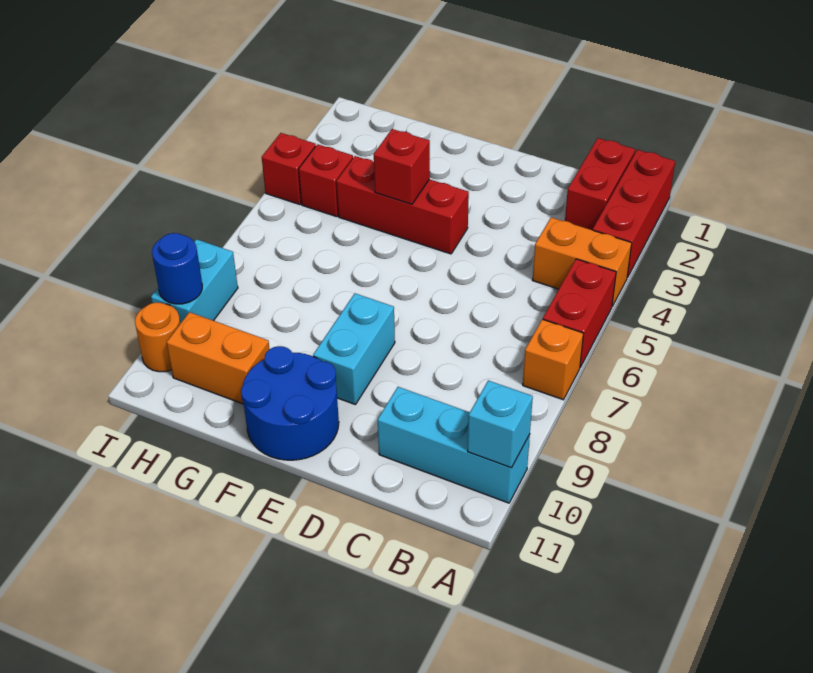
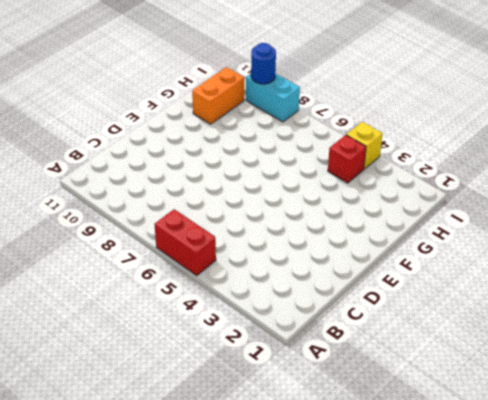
yellow brick I4 level 1 -> red brick I4 level 1
none -> red brick A1:A3 level 1
none -> orange brick A4:B4 level 1
none -> orange brick A7 level 1

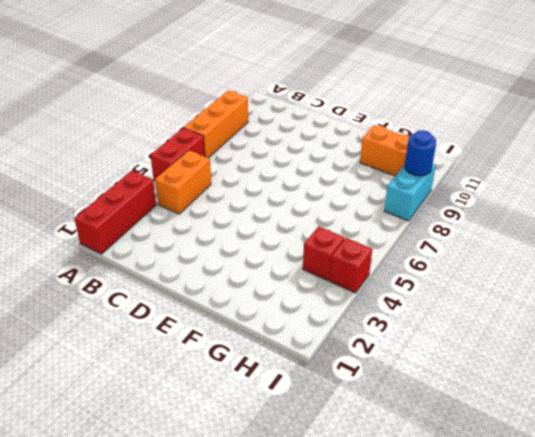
orange brick A7:A9 level 1 -> orange brick A7 level 1
orange brick B4:B5 level 1 -> orange brick A4:B4 level 1
none -> cyan brick A10:C10 level 1
none -> red brick B1:B2 level 1
none -> red brick E4:G4 level 1

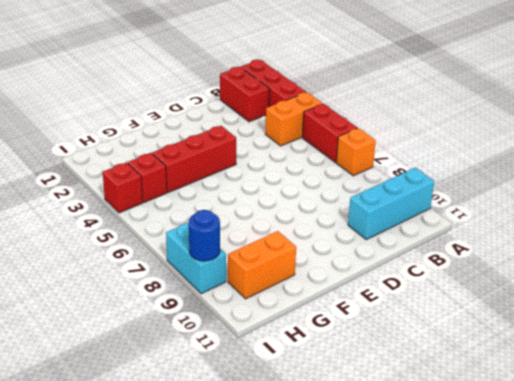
none -> cyan brick E8:E9 level 1
none -> blue round brick E10:F11 level 1
none -> orange round brick I10 level 1

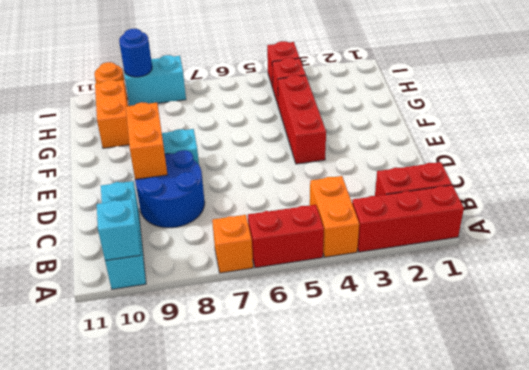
blue round brick C8:D9 level 1 -> blue round brick E10:F11 level 1
orange brick D9:E9 level 2 -> none
none -> red brick F4 level 2

